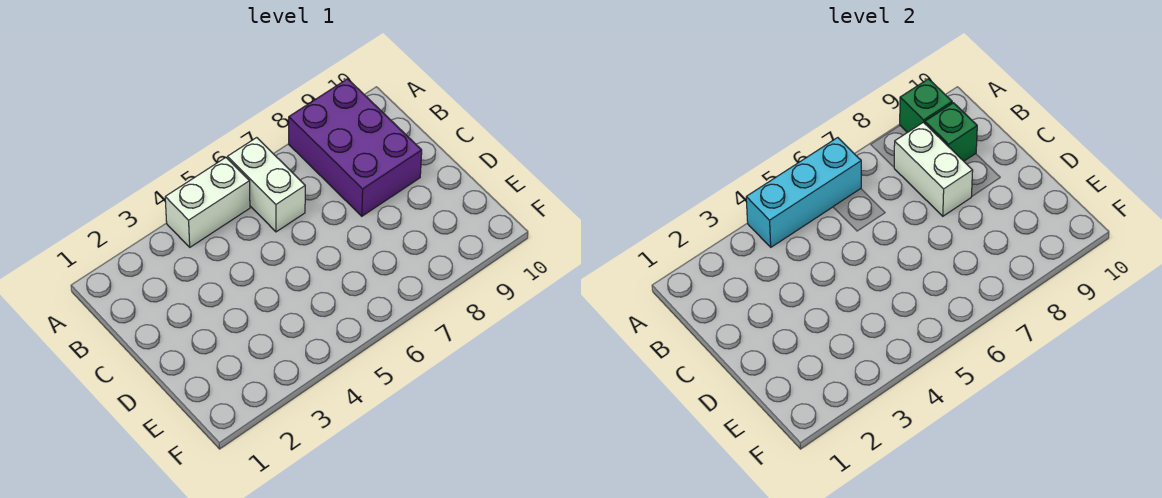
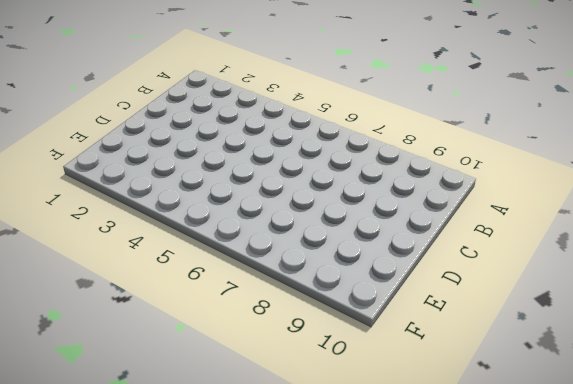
none -> white brick A4:A5 level 1
none -> white brick A6:B6 level 1

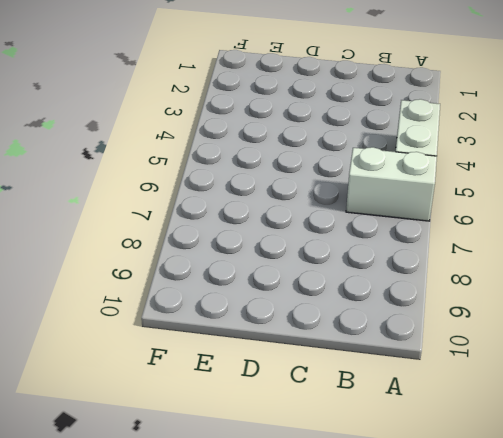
none -> purple brick A8:C9 level 1
none -> cyan brick A4:A6 level 2

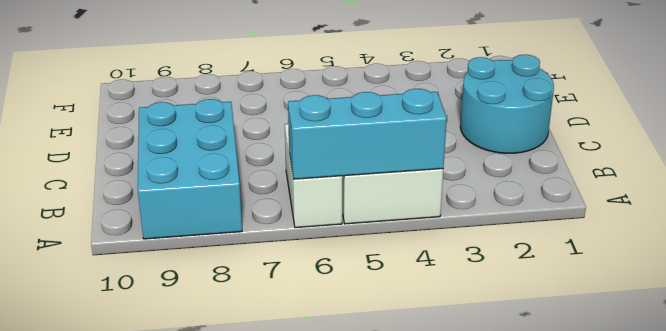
cyan brick A8:C9 level 1 -> purple brick A8:C9 level 1
cyan round brick C1:D2 level 1 -> none
none -> green brick A9 level 2
none -> white brick B8:C8 level 2

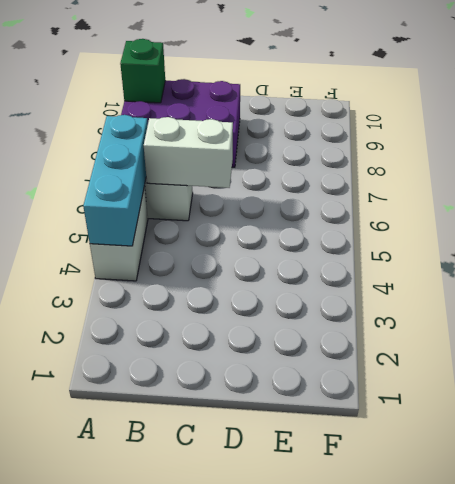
white brick B6:C6 level 2 -> white brick B8:C8 level 2
none -> green brick B9 level 2

